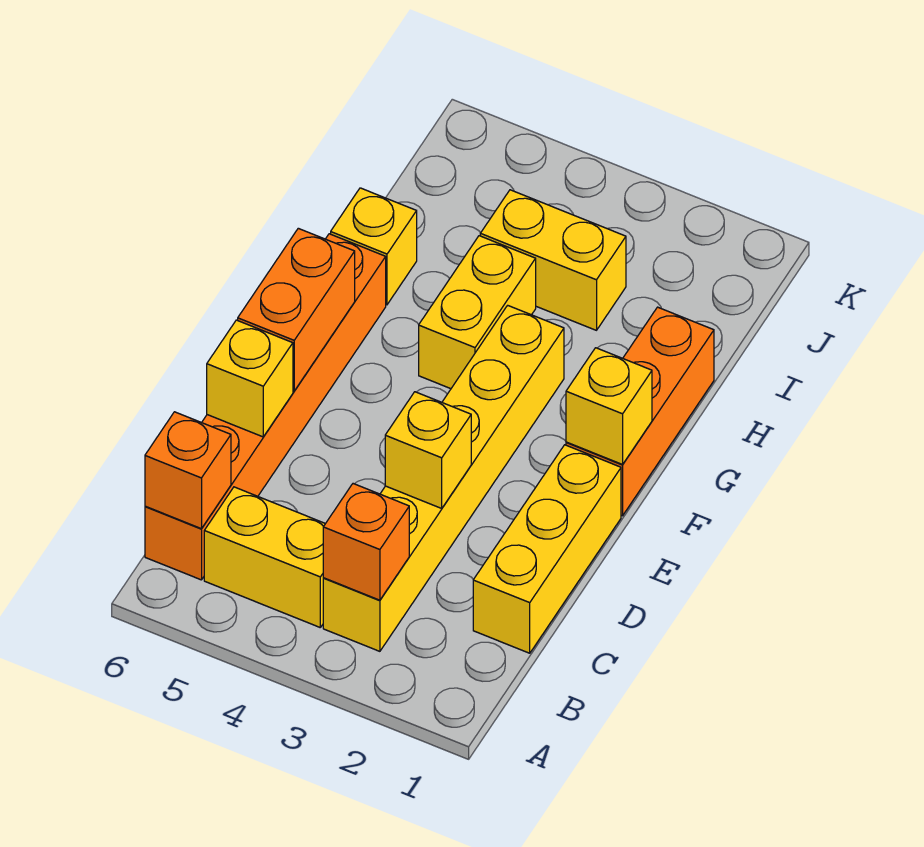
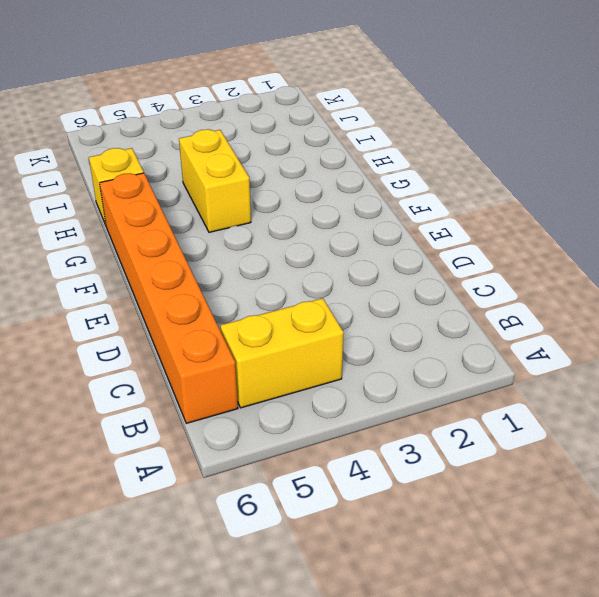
none -> yellow brick B3:G3 level 1
none -> yellow brick C1:E1 level 1
none -> orange brick F1:H1 level 1

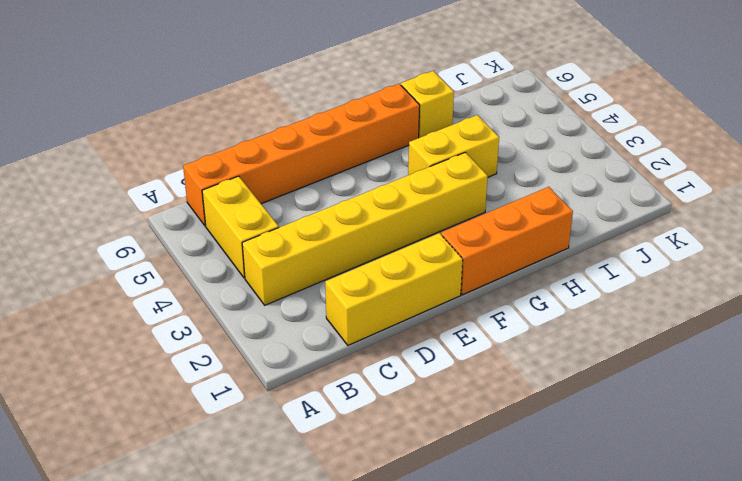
none -> yellow brick I3:I4 level 1
none -> orange brick B3 level 2
none -> orange brick B6 level 2

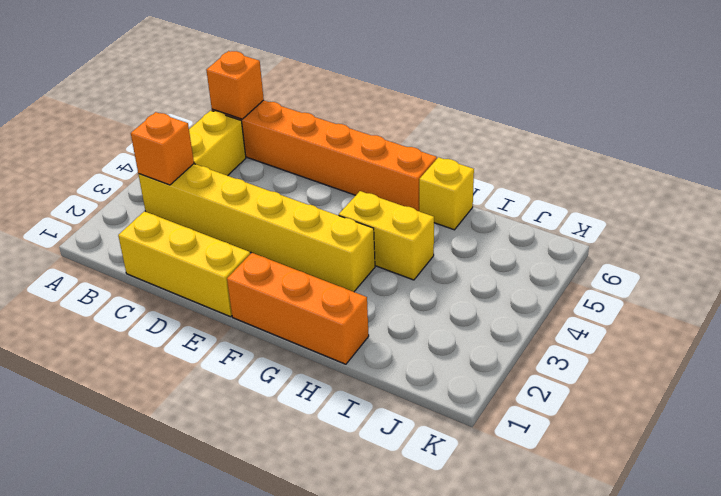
none -> yellow brick I3:I4 level 1
none -> yellow brick D3 level 2
none -> yellow brick D6 level 2

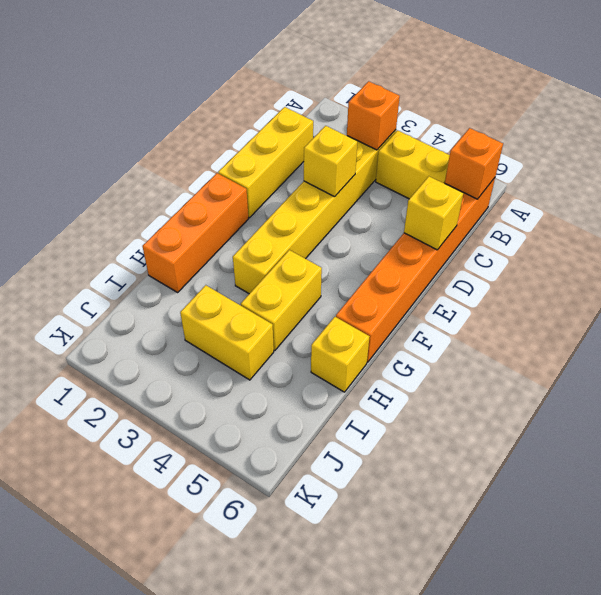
none -> orange brick E6:F6 level 2
none -> yellow brick F1 level 2

